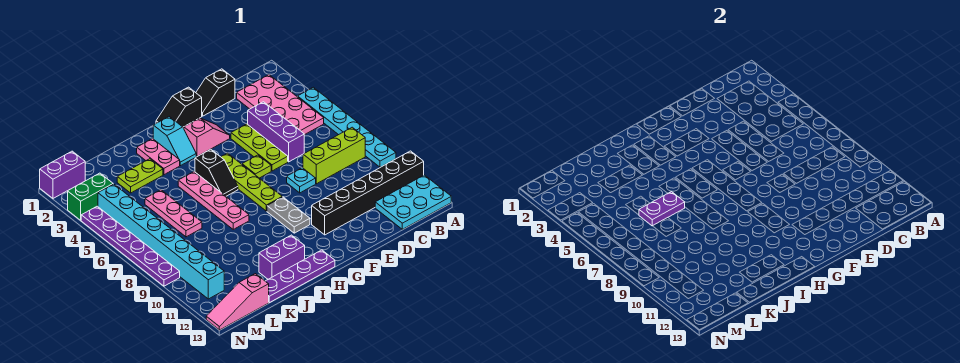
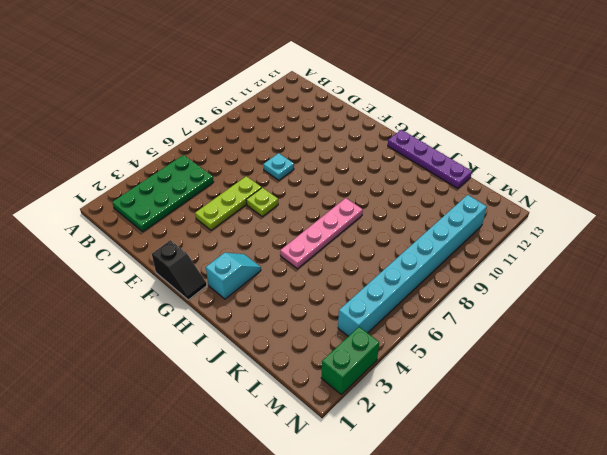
green plate B2:C5 level 1 -> pink plate B2:C5 level 1
green brick N2:N3 level 1 -> green brick M3:N3 level 1
none -> cyan plate A4:A9 level 1
none -> black brick A11:F11 level 1
none -> cyan plate A12:C13 level 1

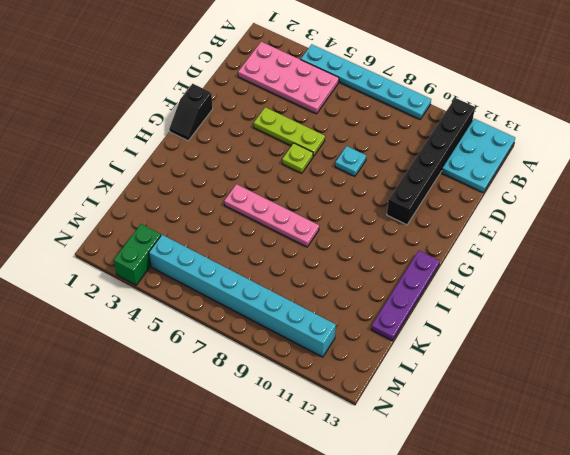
none -> lime brick B8:D8 level 1
none -> black slope D1:E1 level 1 top D
none -> purple brick D4:D6 level 1

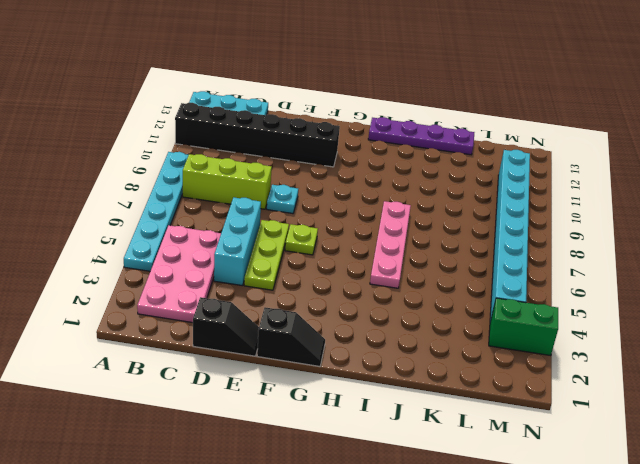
cyan brick D4:D6 level 1 -> purple brick D4:D6 level 1
none -> pink slope F3:G3 level 1 top G
none -> lime plate G5:G8 level 1
none -> grey plate G9:G10 level 1

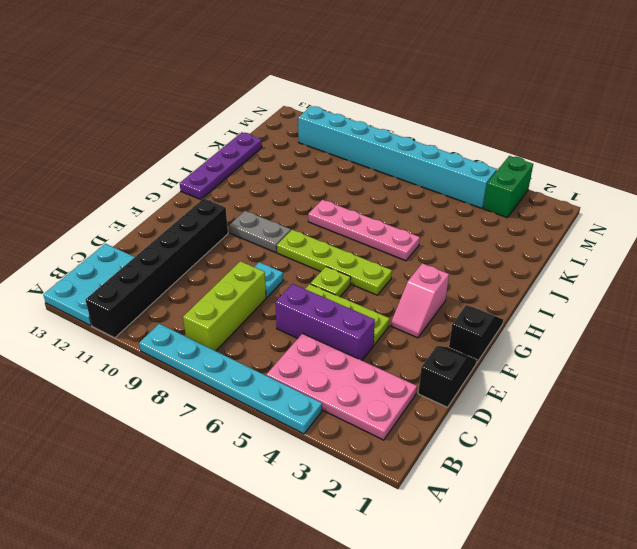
none -> cyan slope H2:H3 level 1 top 2
none -> black slope H5:H6 level 1 top 5
none -> pink plate I2:I3 level 1

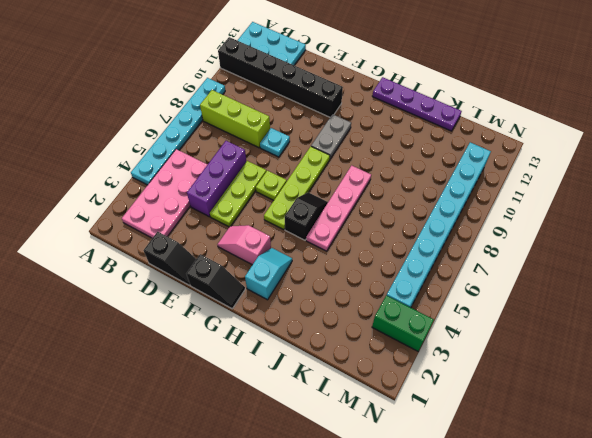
none -> pink plate I2:I3 level 1
none -> purple brick I12:J12 level 1
none -> lime plate J3:K3 level 1

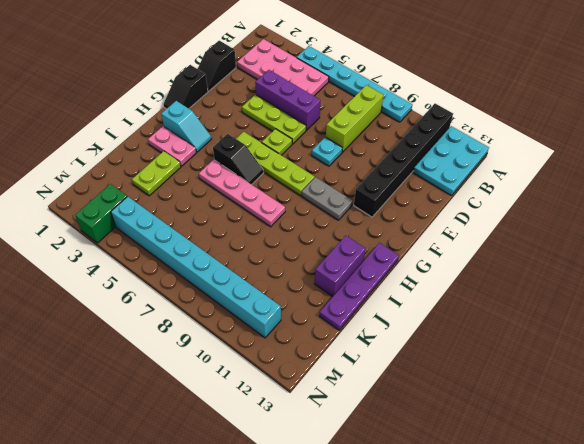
none -> pink slope F3:G3 level 1 top G
none -> pink plate K5:K7 level 1
none -> pink slope L13:N13 level 1 top L

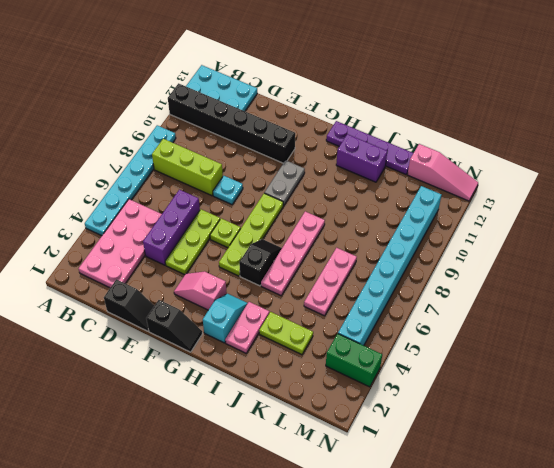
none -> purple brick M1:N1 level 1
none -> purple plate N4:N9 level 1
none -> purple plate J6:K6 level 2

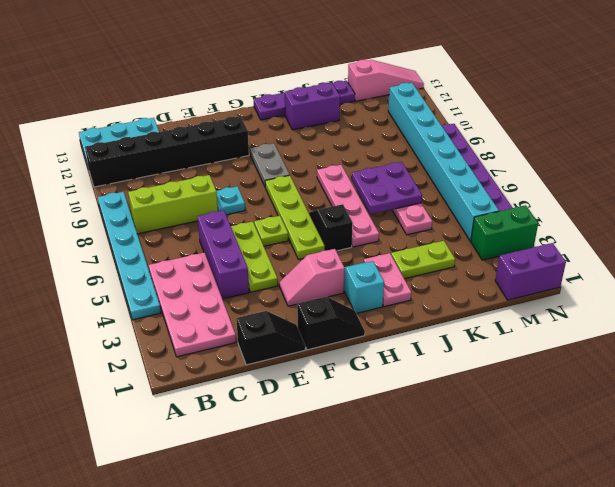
purple plate J6:K7 level 2 -> purple plate J6:K6 level 2

